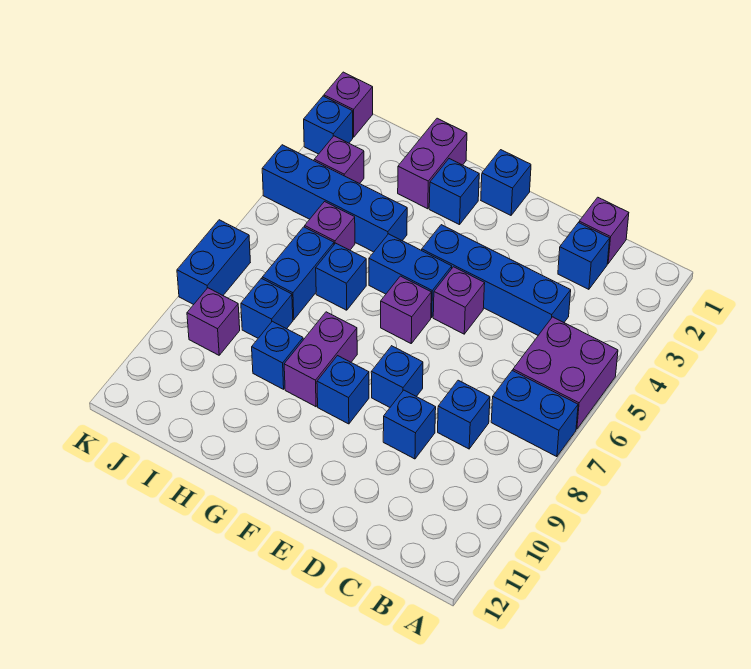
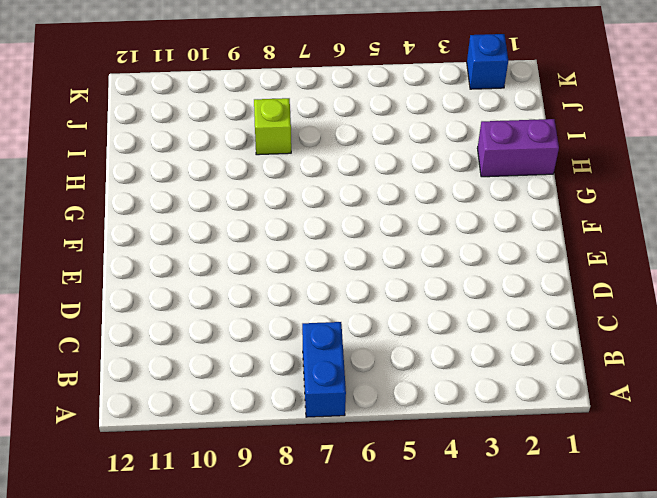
lime brick I8 level 1 -> blue brick I8 level 1
none -> purple brick A5:B6 level 1
none -> purple brick C1 level 1
none -> blue brick C2 level 1

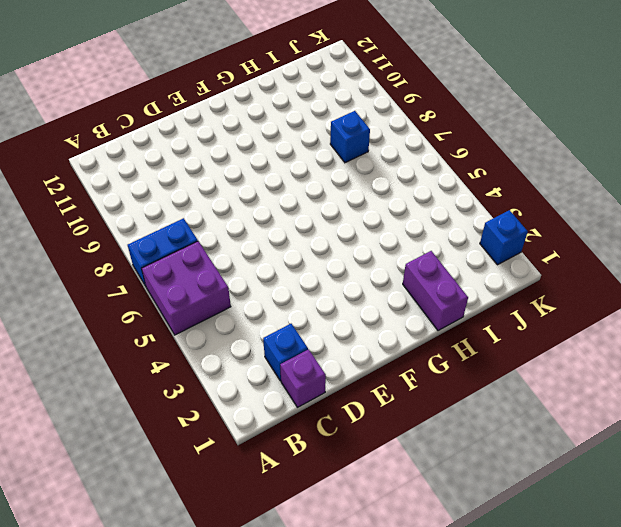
none -> blue brick C4:F4 level 1
none -> blue brick C8 level 1
none -> blue brick D9 level 1

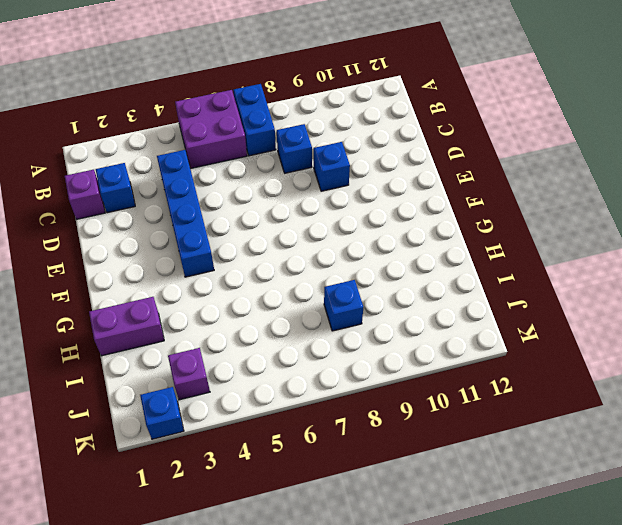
none -> purple brick E5 level 1
none -> blue brick E8 level 1
none -> blue brick F1 level 1

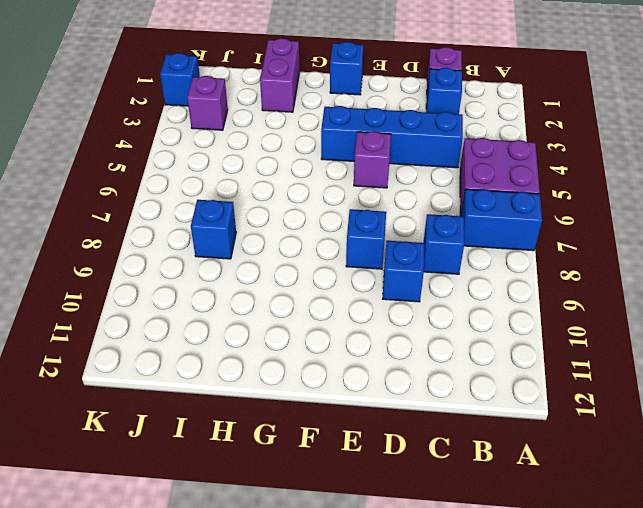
none -> blue brick F5:G5 level 1
none -> purple brick F6 level 1
none -> blue brick F9 level 1

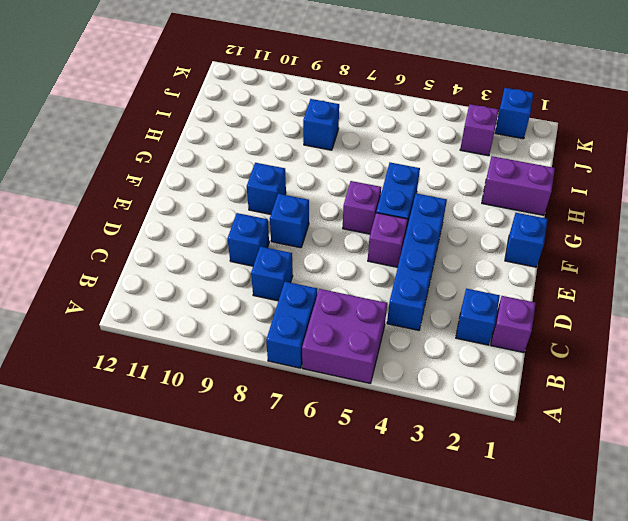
none -> blue brick G2 level 1
none -> purple brick G8:G9 level 1
none -> blue brick H4:K4 level 1

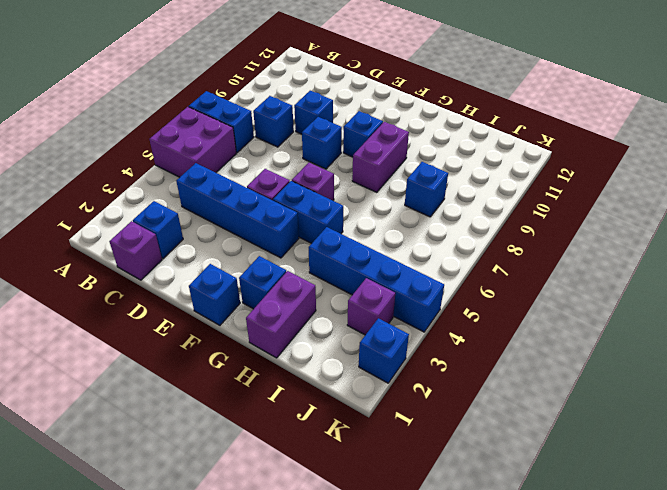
none -> blue brick H6 level 1
none -> blue brick H9 level 1
none -> purple brick I5 level 1

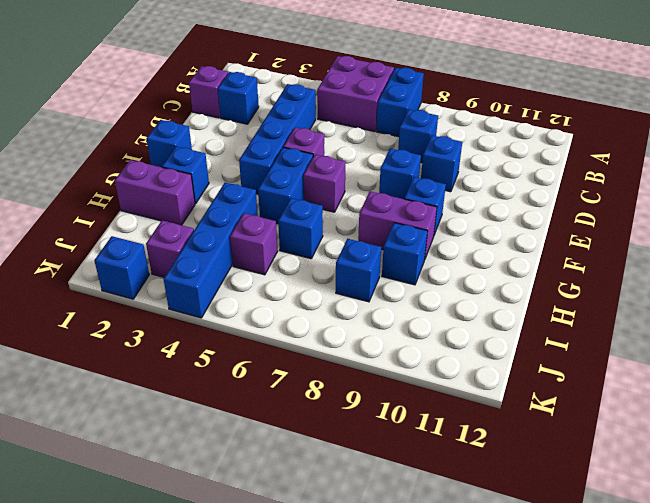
none -> blue brick I6:I7 level 1
none -> purple brick J9 level 1
none -> purple brick K1 level 1

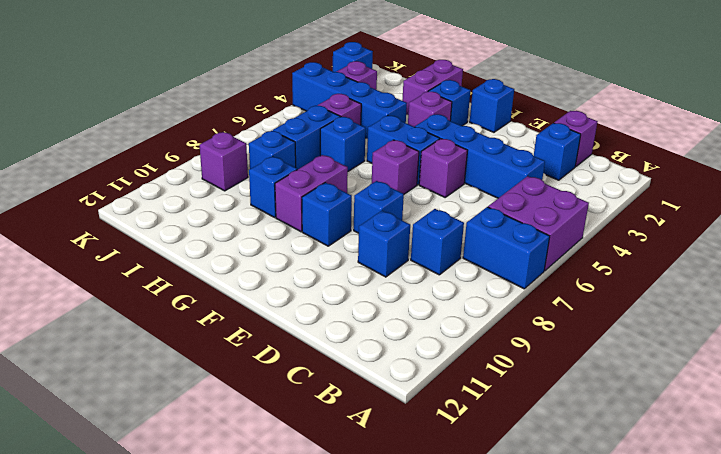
purple brick G3 level 1 -> purple brick K1 level 1
none -> blue brick K7:K8 level 1

